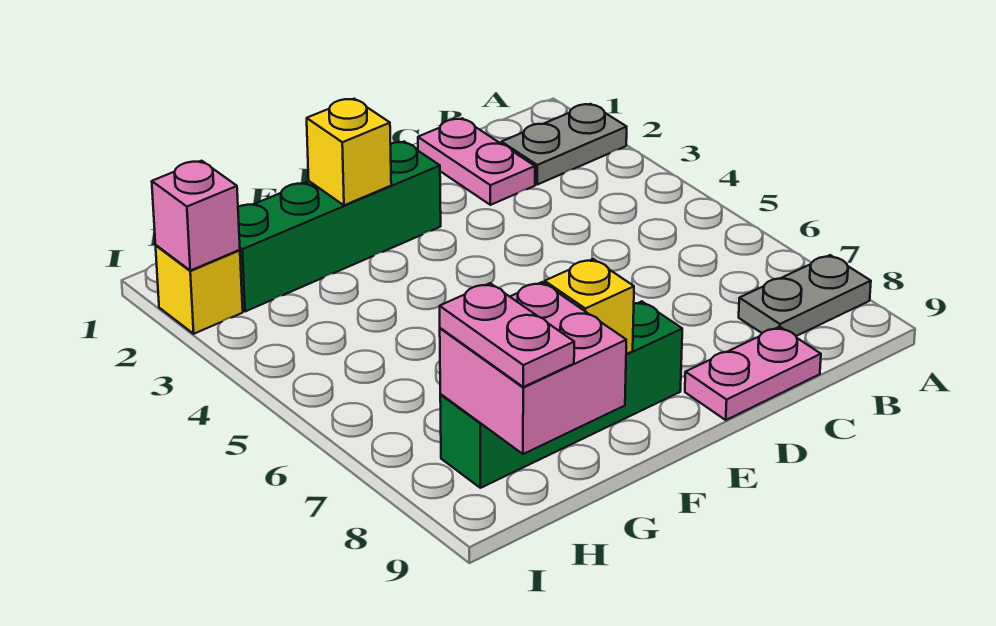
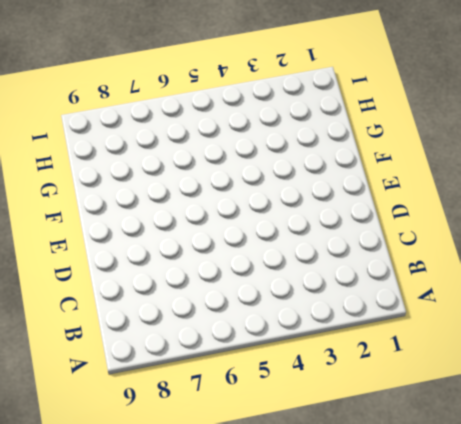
none -> grey plate A2:B2 level 1
none -> grey plate A8:B8 level 1
none -> pink plate C1:C2 level 1

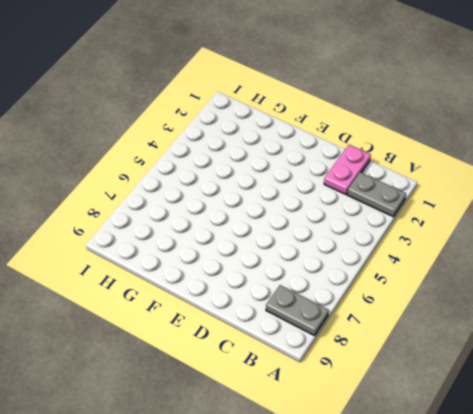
none -> pink plate C9:D9 level 1
none -> green brick E2:H2 level 1
none -> green brick E8:H8 level 1

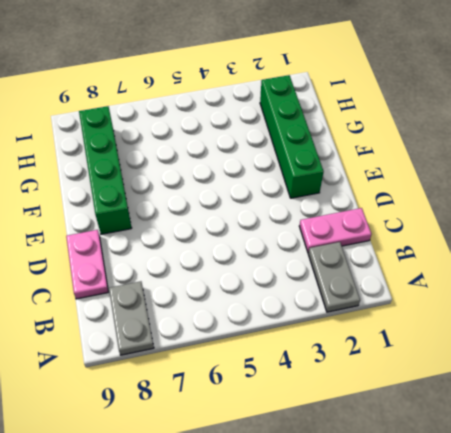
none -> yellow brick I2 level 1
none -> yellow brick F2 level 2
none -> yellow brick F8 level 2

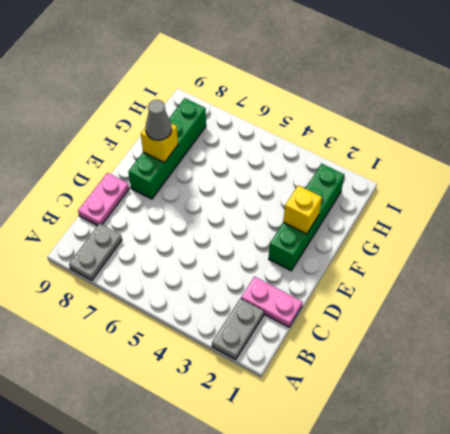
grey cone F8 level 3 -> none
none -> yellow brick I2 level 1
none -> pink brick G8:H9 level 2
none -> pink brick I2 level 2

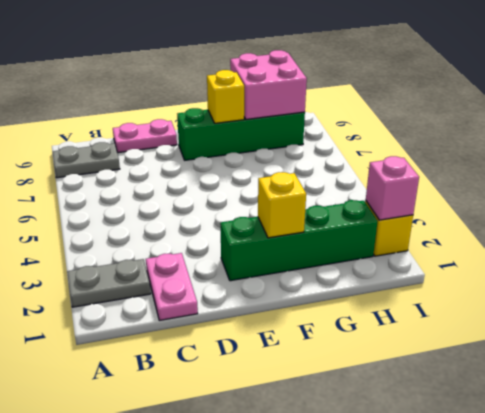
none -> pink plate H8:H9 level 3

